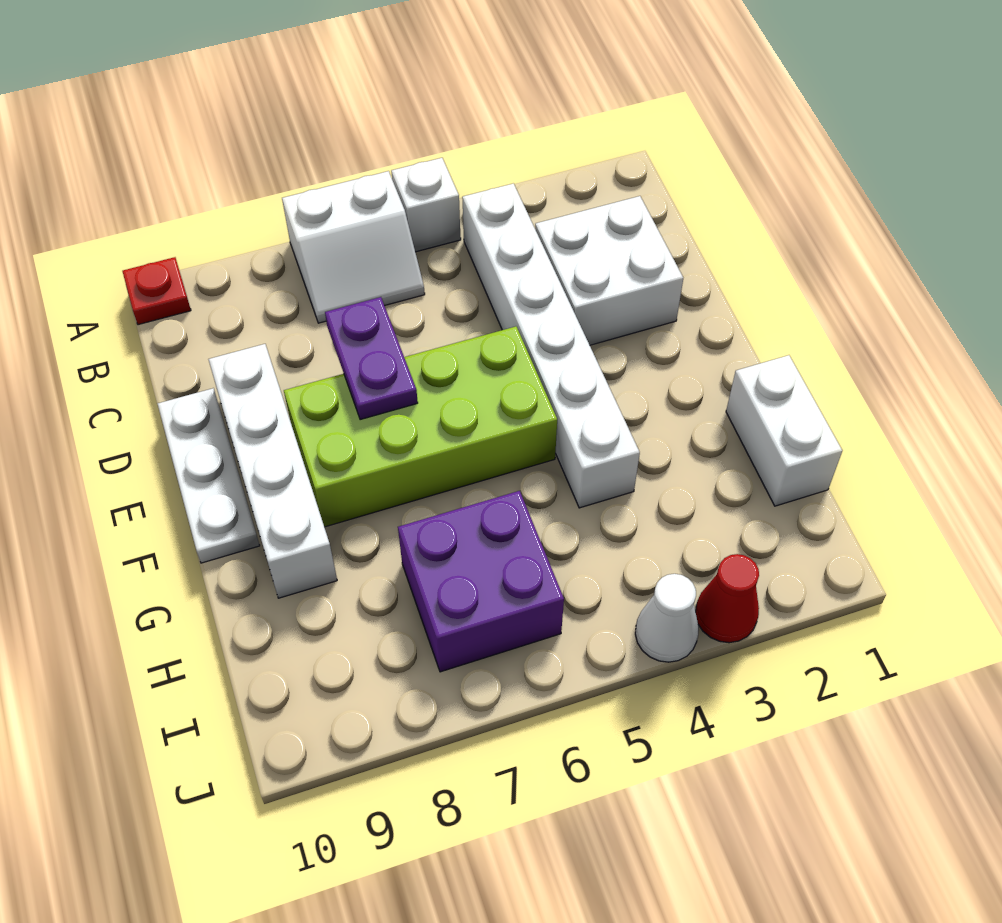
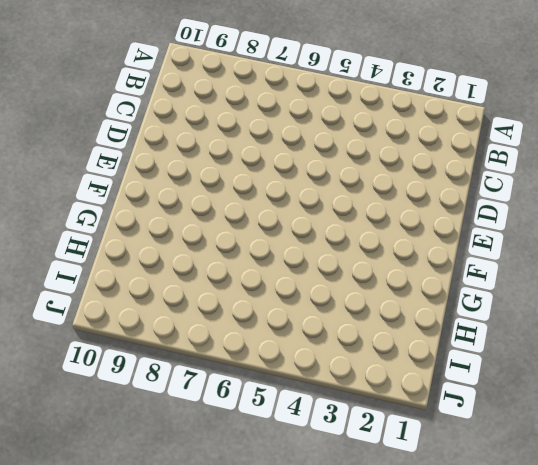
none -> white brick A5 level 1
none -> white slope A6:B7 level 1 top A
none -> red plate A10 level 1

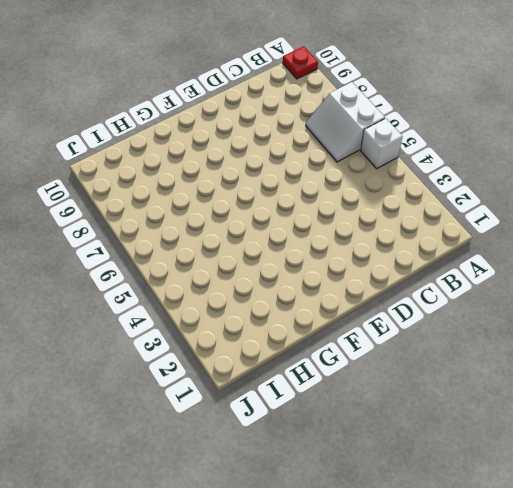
none -> white brick B4:G4 level 1
none -> white brick C2:D3 level 1
none -> white brick D9:G9 level 1

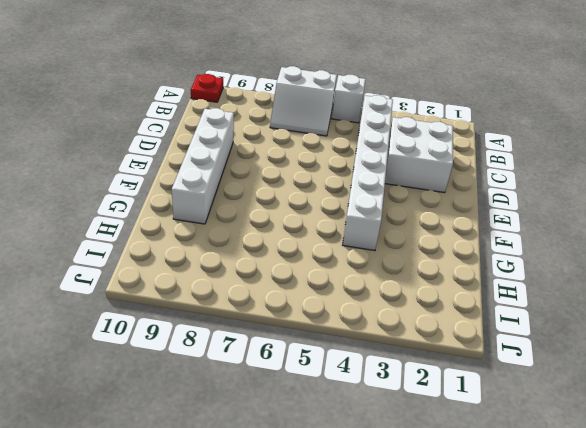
none -> white plate D10:F10 level 1
none -> lime brick E5:F8 level 1
none -> white brick G1:H1 level 1

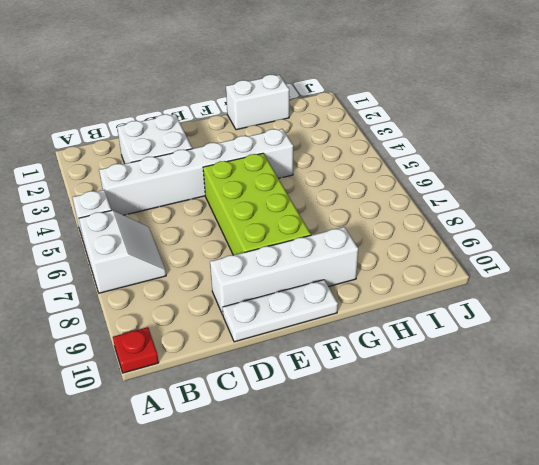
none -> purple brick H6:I7 level 1
none -> red cone J3 level 1
none -> white cone J4 level 1

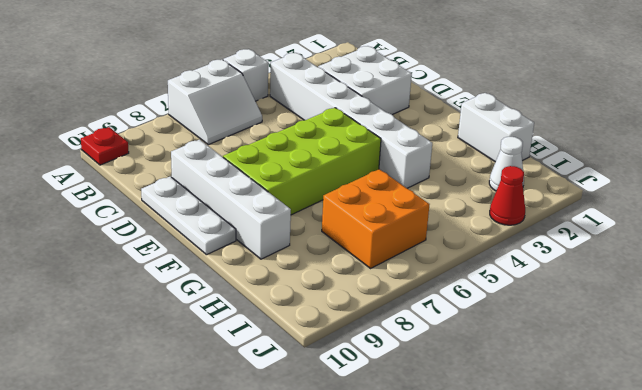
orange brick H6:I7 level 1 -> purple brick H6:I7 level 1
white cone I2 level 1 -> white cone J4 level 1
none -> purple plate D7:E7 level 2

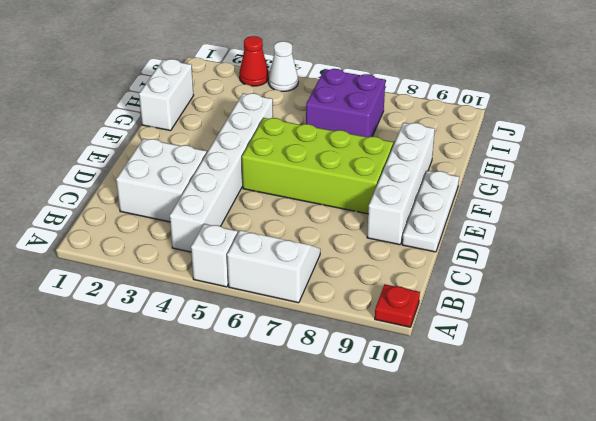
none -> purple plate D7:E7 level 2

